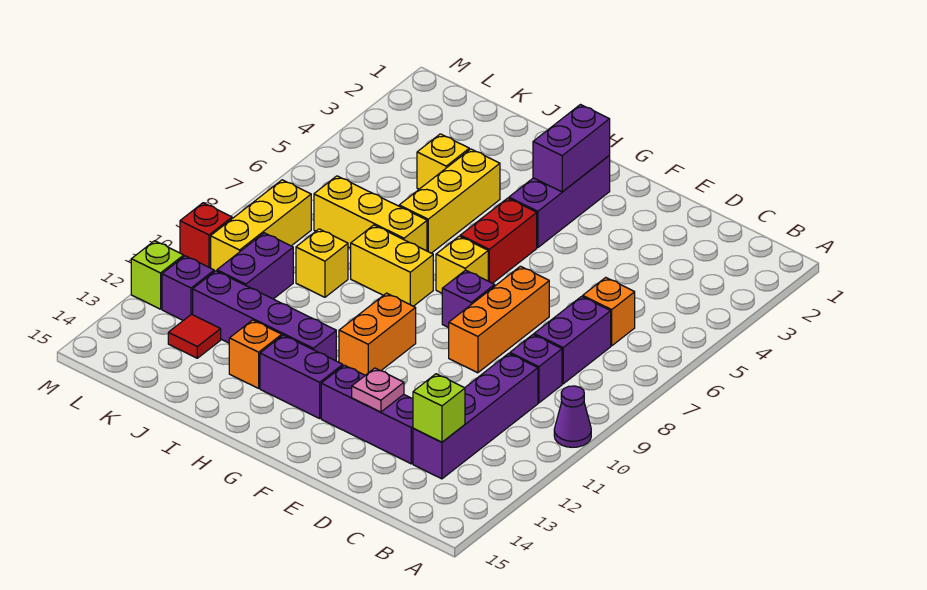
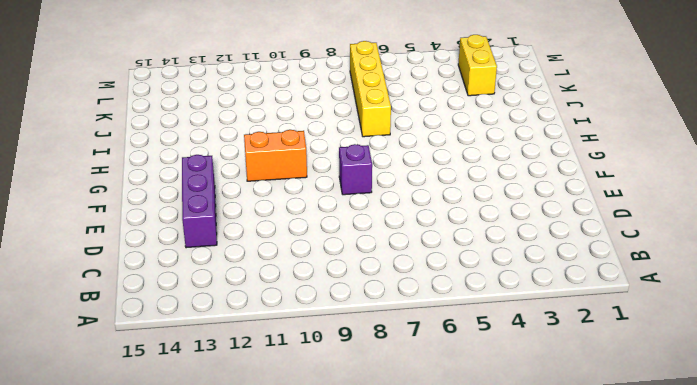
yellow brick I7:L7 level 1 -> yellow brick I7:K7 level 1
yellow brick K3:L3 level 1 -> yellow brick H8:I8 level 1
none -> purple cone A10 level 1
none -> orange brick C6 level 1
none -> purple brick C7:C8 level 1

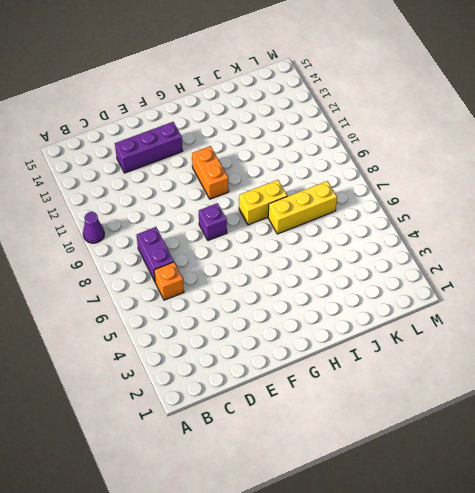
none -> purple brick C9 level 1
none -> purple brick C10:C13 level 1
none -> orange brick E7:E9 level 1

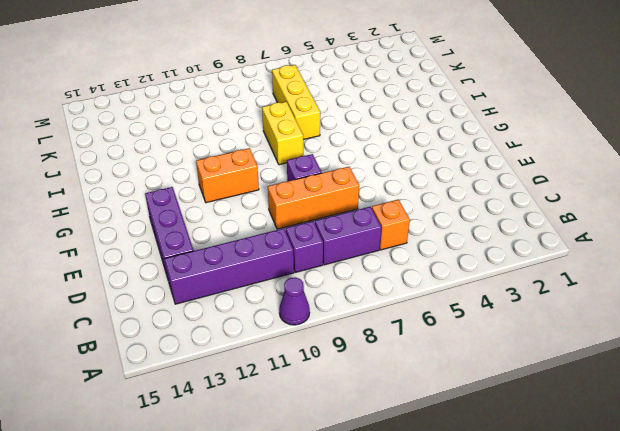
none -> purple brick G2:G4 level 1
none -> red brick G5:G6 level 1
none -> yellow brick G7 level 1

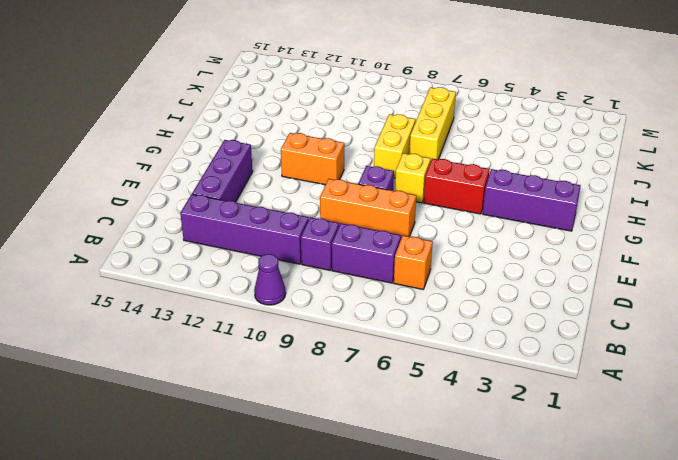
none -> purple brick G13:H13 level 1
none -> purple brick H12:K12 level 1
none -> yellow brick I4:I6 level 1

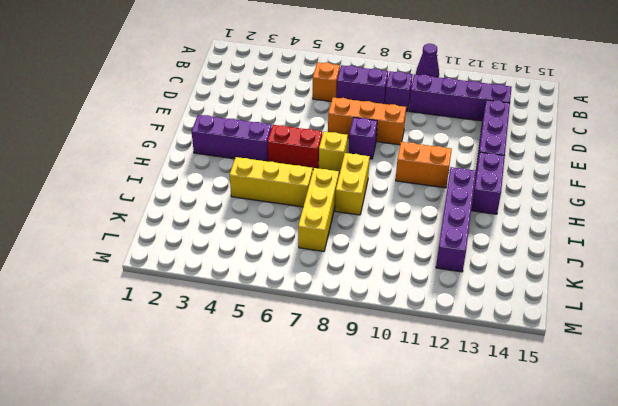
none -> orange brick I13 level 1
none -> yellow brick J4 level 1
none -> yellow brick J9 level 1

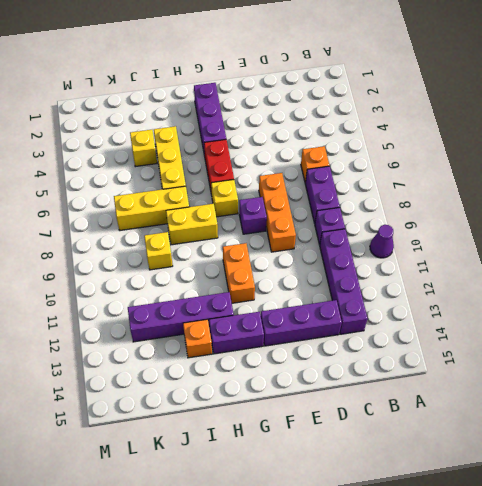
none -> purple brick K10:K11 level 1
none -> red tile K13 level 1
none -> yellow brick L8:L10 level 1

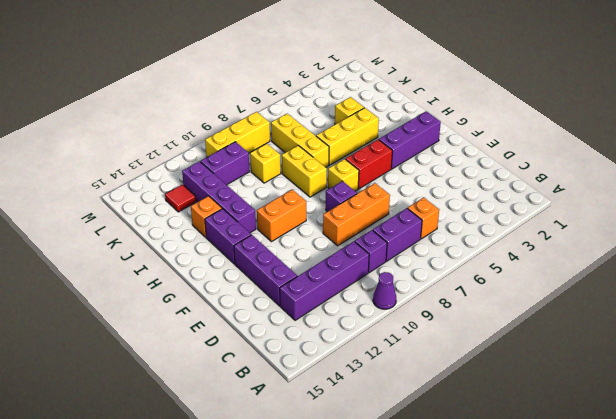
none -> purple brick L12 level 1
none -> red brick M10 level 1
none -> lime brick M12 level 1

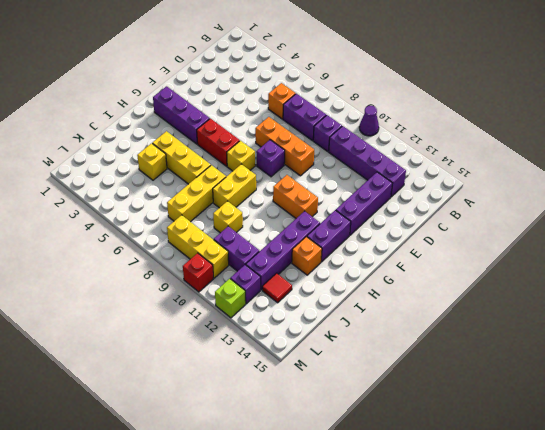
none -> lime brick C13 level 2
none -> pink plate E13 level 2
none -> purple brick G2:G3 level 2

